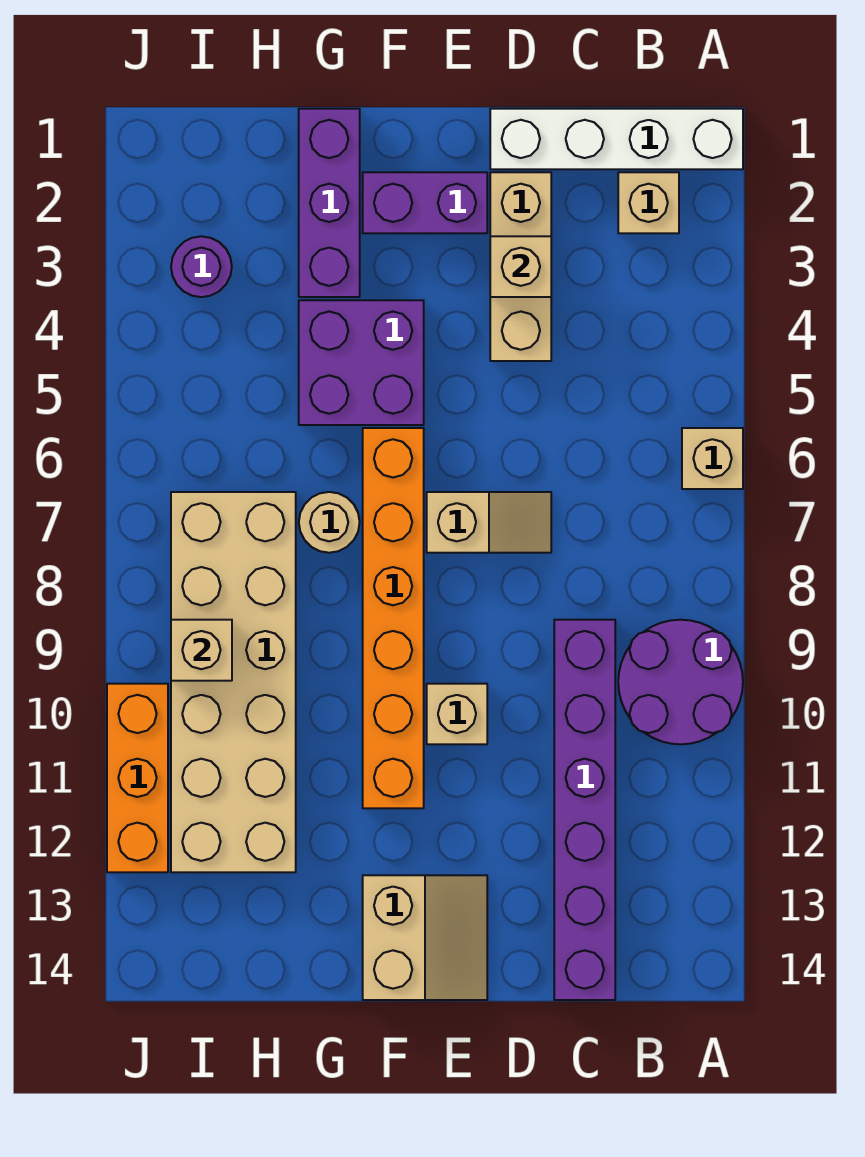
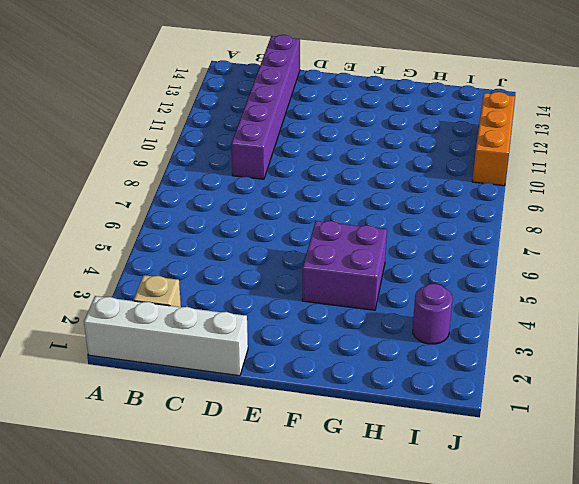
none -> tan brick A6 level 1
none -> purple round brick A9:B10 level 1
none -> tan brick D2:D4 level 1

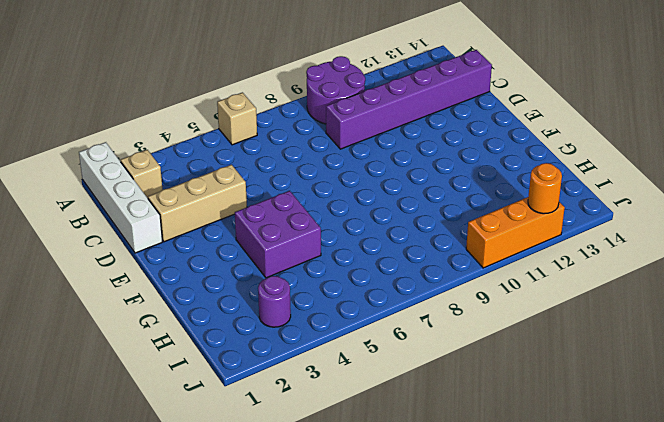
orange round brick J12 level 2 -> none
none -> tan slope D7:E7 level 1 top E
none -> purple brick E2:F2 level 1
none -> tan brick E10 level 1

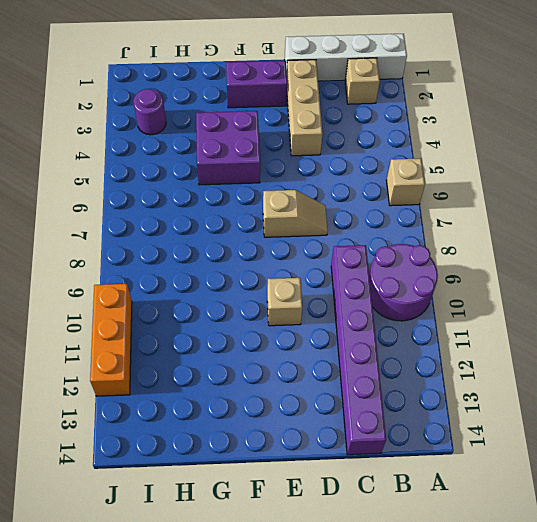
none -> tan slope E13:F14 level 1 top F
none -> orange brick F6:F11 level 1
none -> purple brick G1:G3 level 1

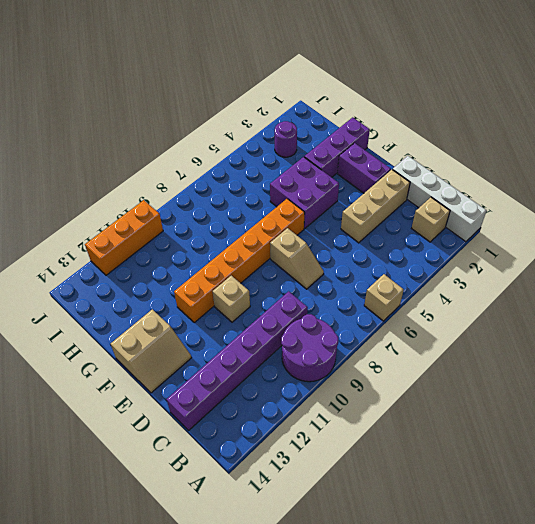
none -> tan round brick G7 level 1
none -> tan brick H7:I12 level 1
none -> tan brick D3 level 2

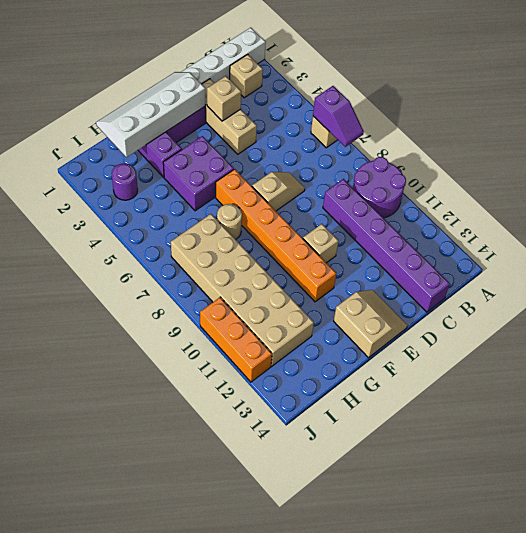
purple slope A6:A7 level 2 top 6 -> none
white slope E1:H2 level 2 top 2 -> none
none -> tan brick I9 level 2

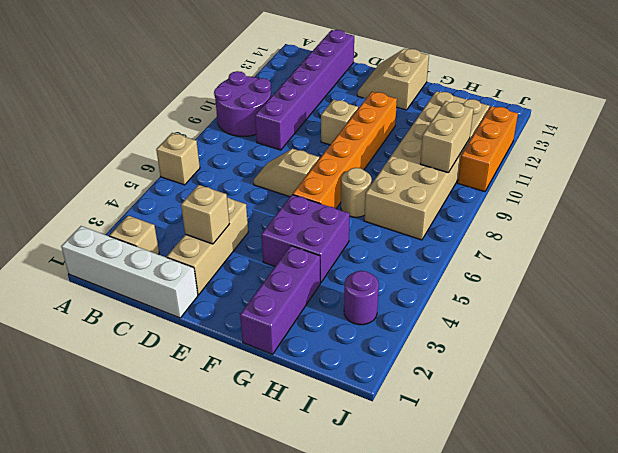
tan brick I9:I10 level 2 -> tan brick I9 level 2
none -> purple brick E2:F2 level 1

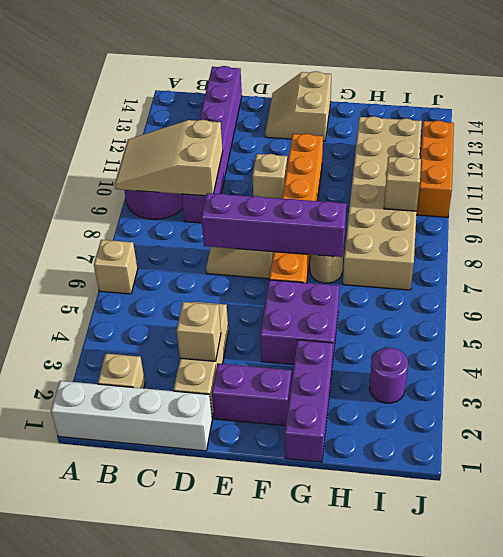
tan slope A9:C10 level 2 top C -> none
purple brick D7:G7 level 2 -> none

